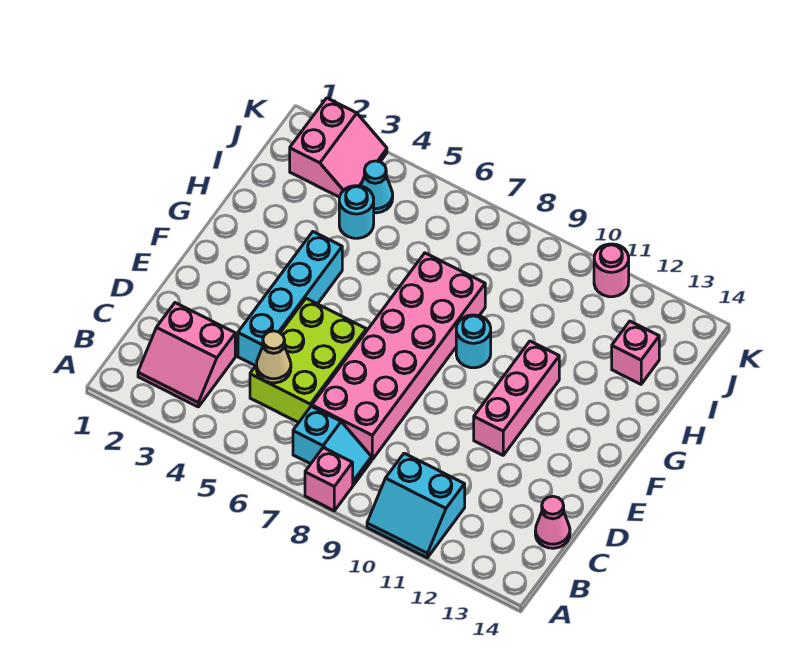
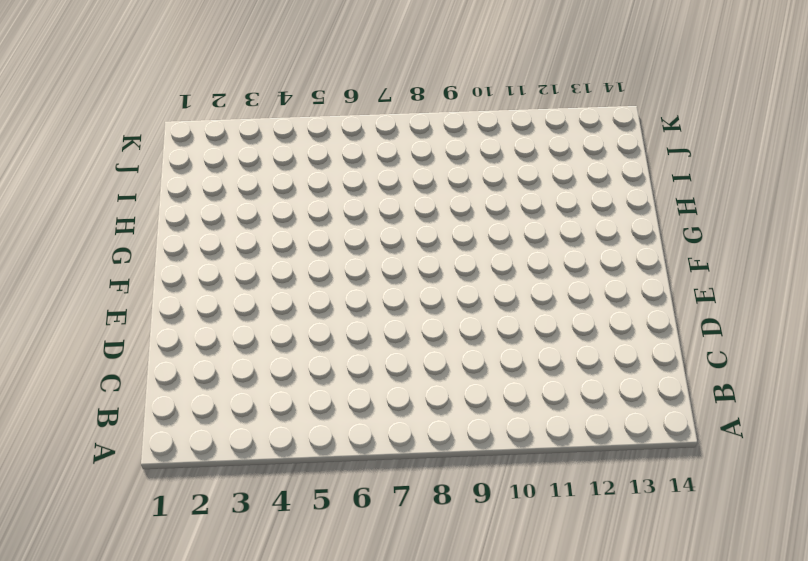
none -> pink brick A8 level 1
none -> cyan slope A10:B11 level 1 top B
none -> pink slope B2:C3 level 1 top C

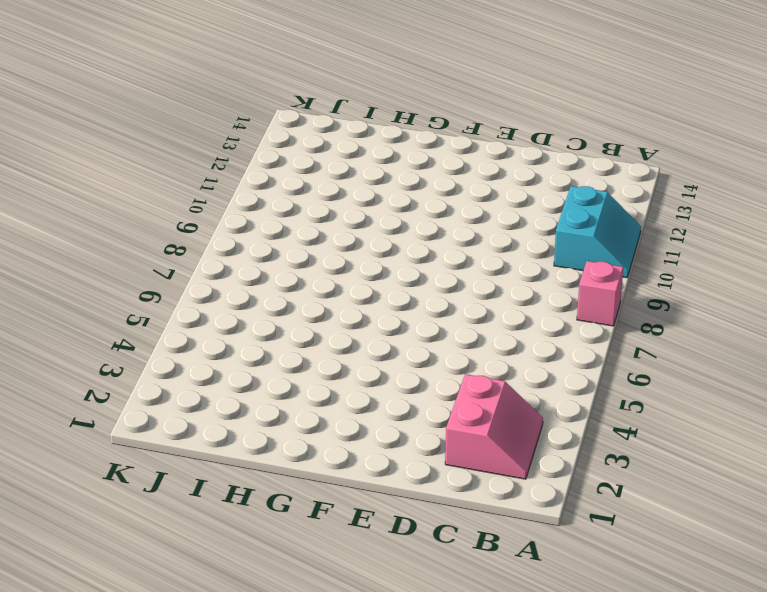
none -> cyan slope B7:B8 level 1 top 7
none -> lime brick C5:E6 level 1
none -> pink brick C7:H8 level 1

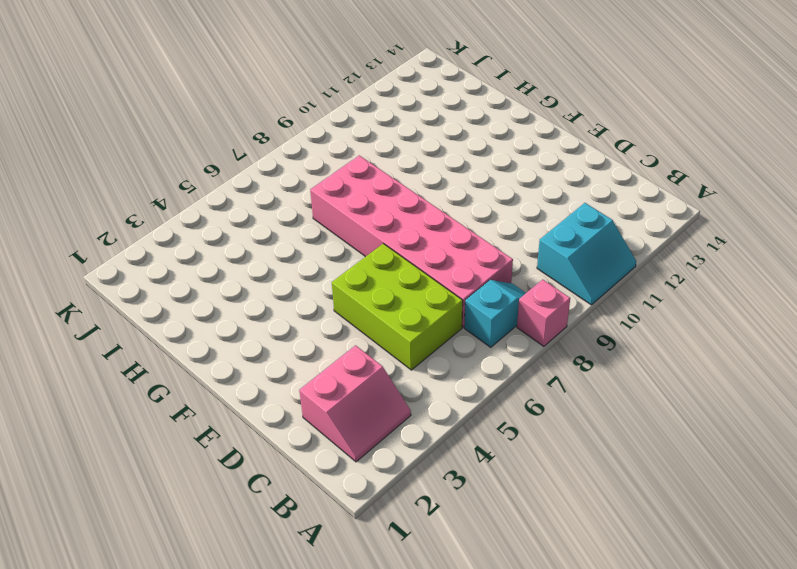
none -> pink cone C14 level 1
none -> cyan brick D4:G4 level 1
none -> pink brick E11:G11 level 1

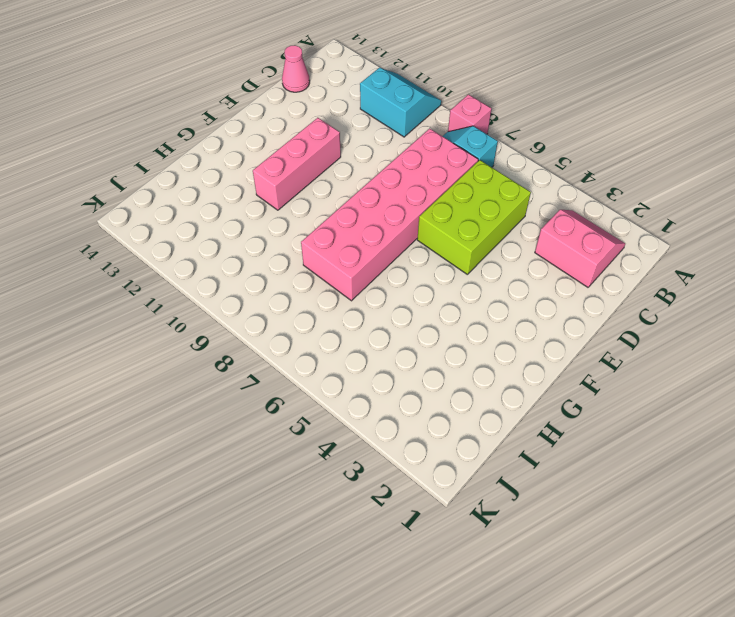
none -> cyan brick D4:G4 level 1
none -> cyan round brick G9 level 1
none -> cyan round brick I4 level 1

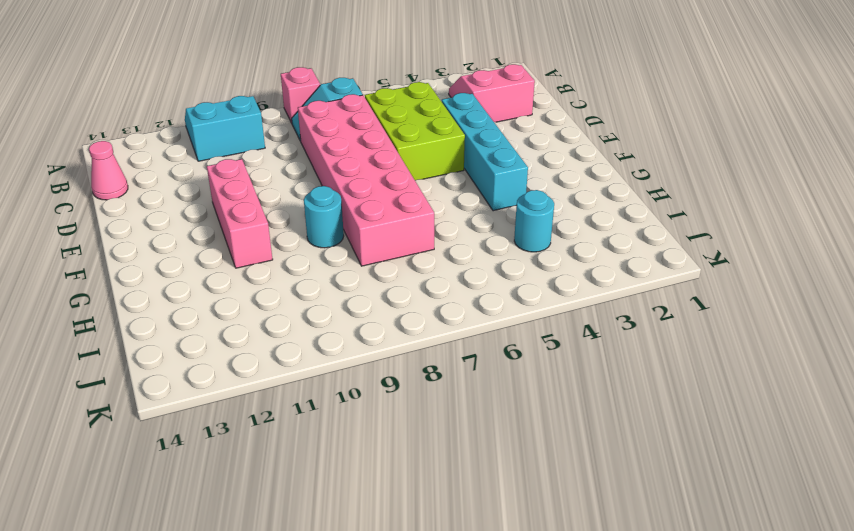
none -> pink brick I13 level 1
none -> pink slope J2:K3 level 1 top 2
none -> cyan cone J4 level 1

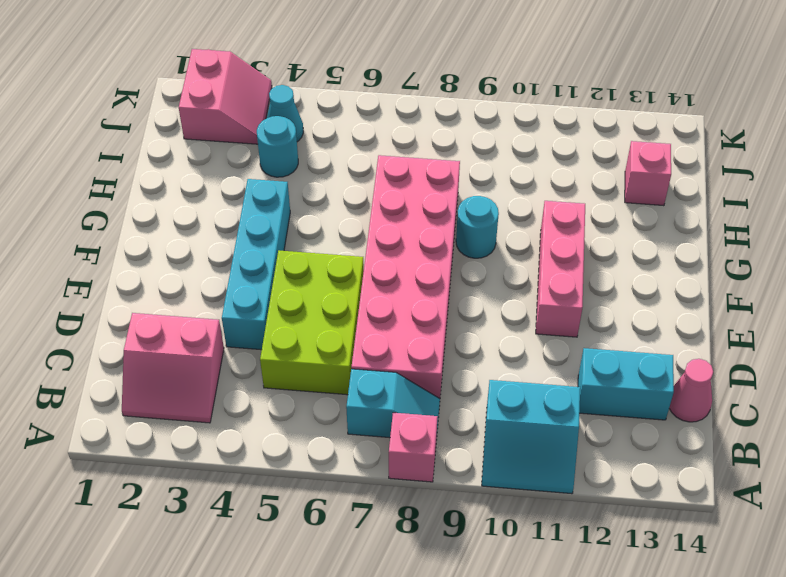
cyan brick C12:C13 level 1 -> none
none -> pink round brick K11 level 1
none -> tan cone C5 level 2

